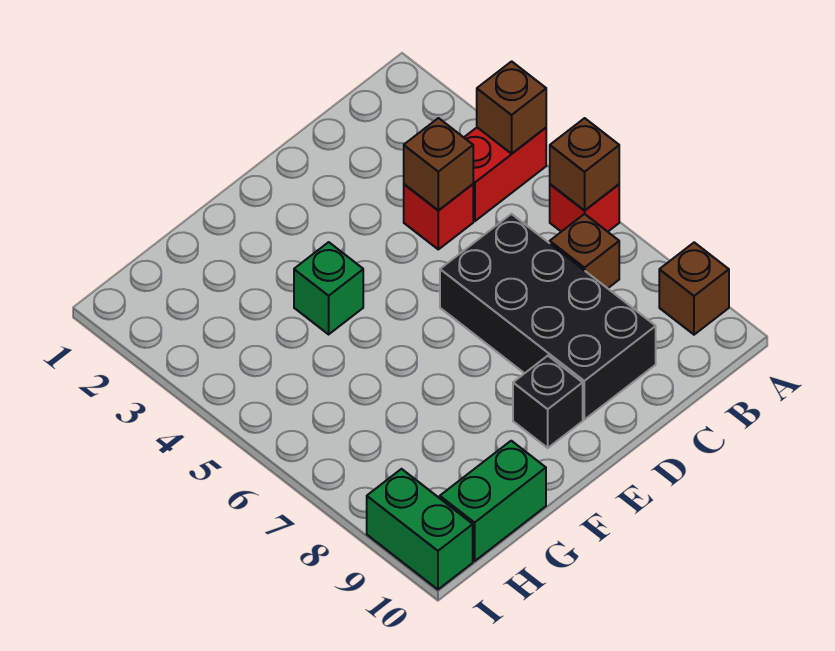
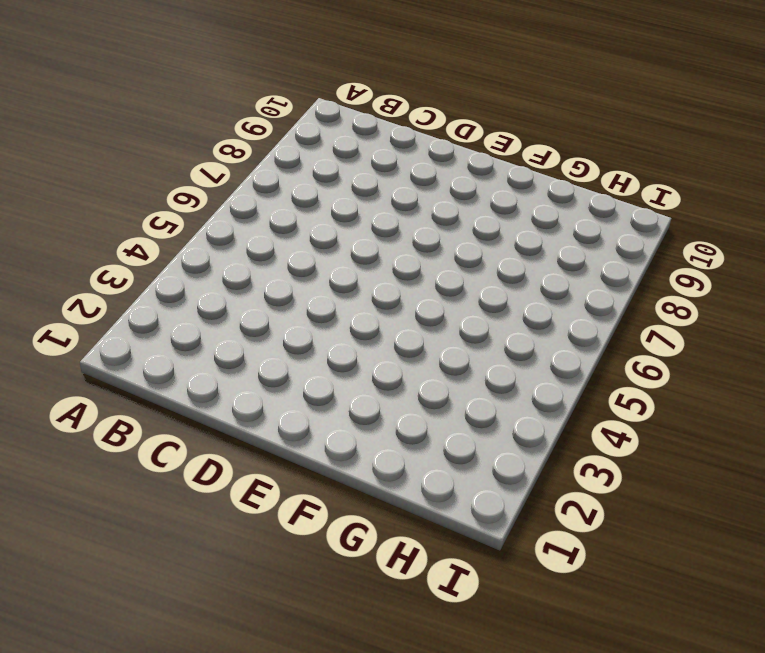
none -> red brick A4:B4 level 1
none -> red brick A6 level 1
none -> brown brick A9 level 1

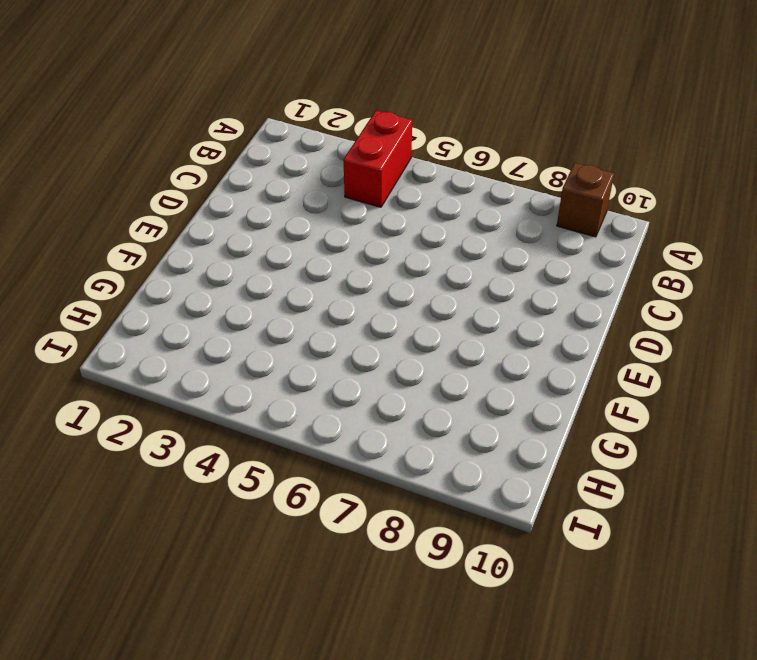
none -> red brick A6 level 1
none -> brown brick B7 level 1
none -> red brick C4 level 1

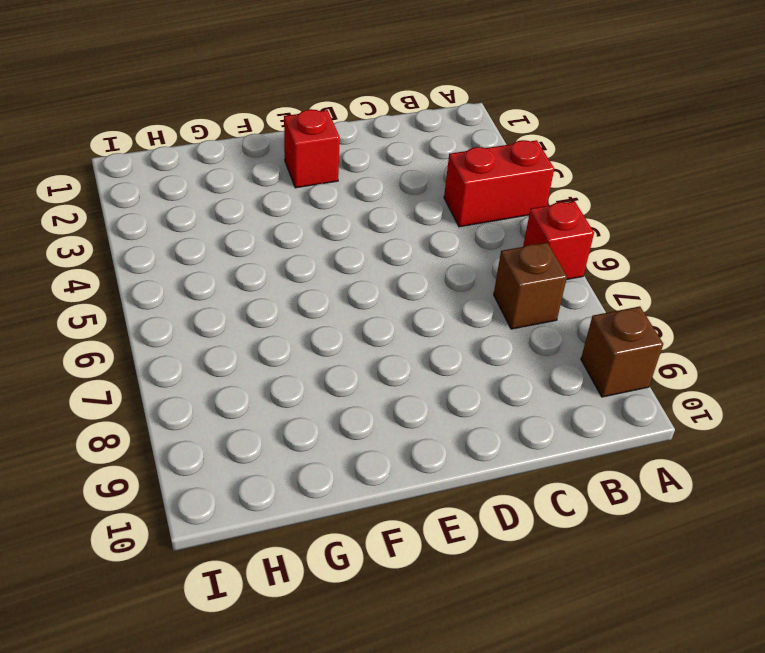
red brick E2 level 1 -> red brick C4 level 1
none -> black brick C6:D9 level 1
none -> black brick E9 level 1
none -> green brick F4 level 1

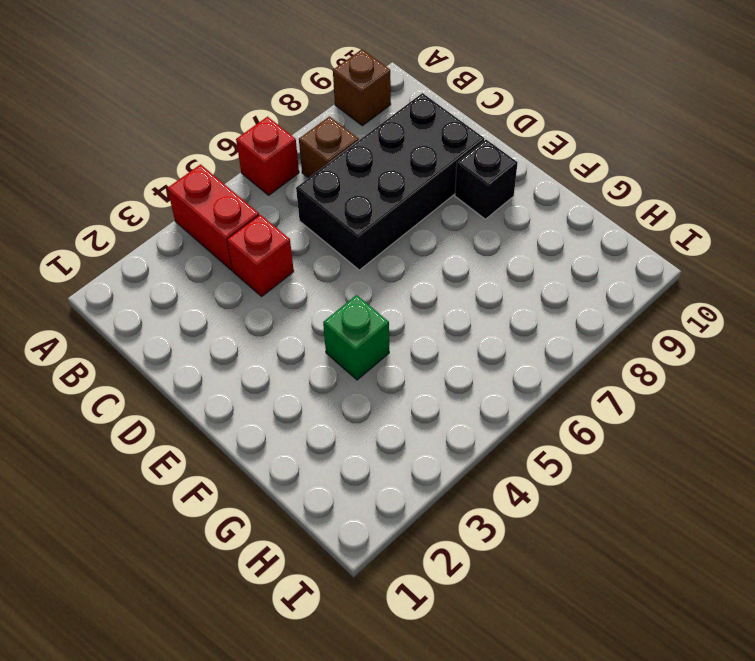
none -> green brick G10:H10 level 1
none -> green brick I9:I10 level 1
none -> brown brick A4 level 2

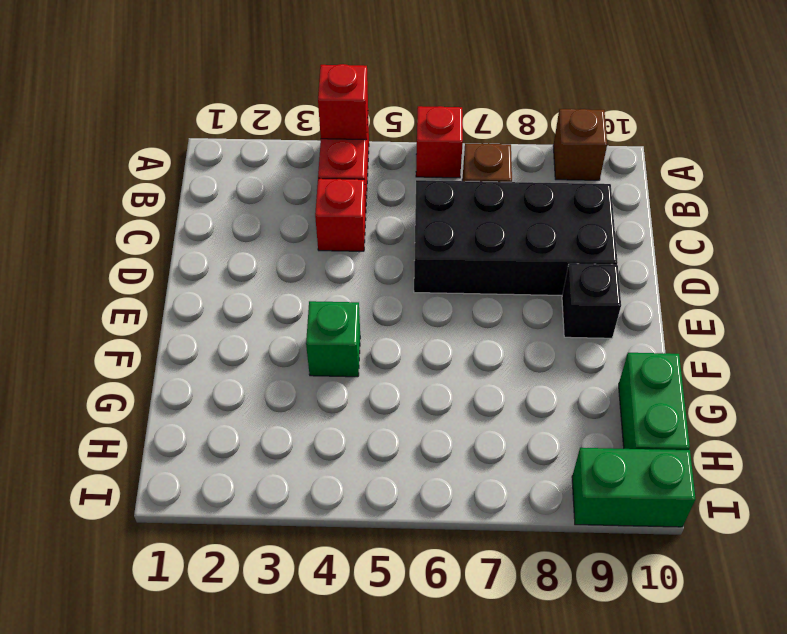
red brick A4 level 2 -> brown brick A4 level 2
none -> brown brick A6 level 2
none -> brown brick C4 level 2

